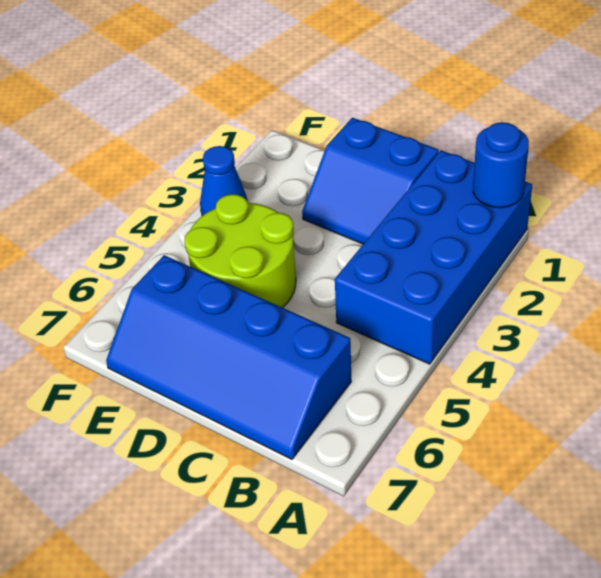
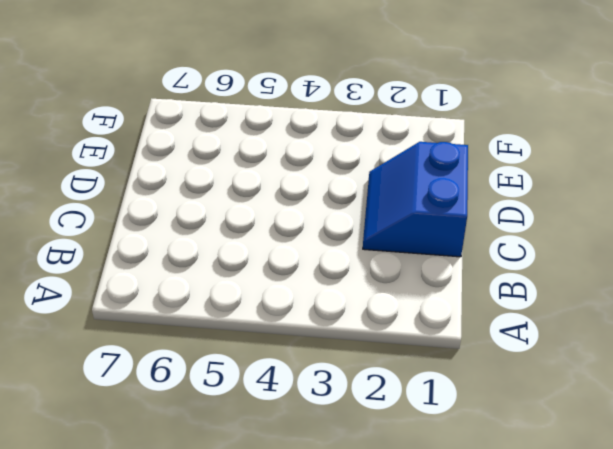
none -> blue brick A1:B4 level 1
none -> blue slope B6:E7 level 1 top 6

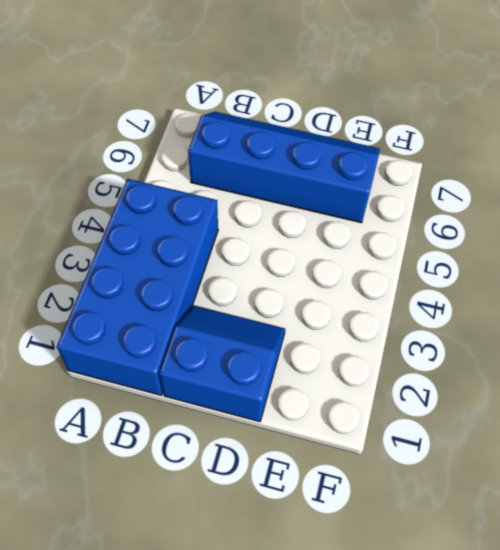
none -> lime round brick D4:E5 level 1
none -> blue cone F3 level 1

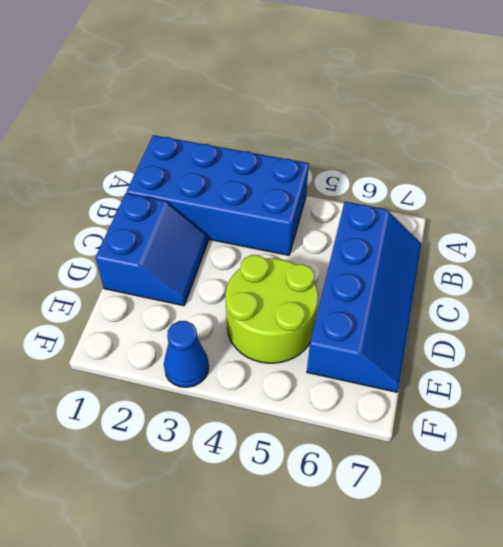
none -> blue round brick A1 level 2

